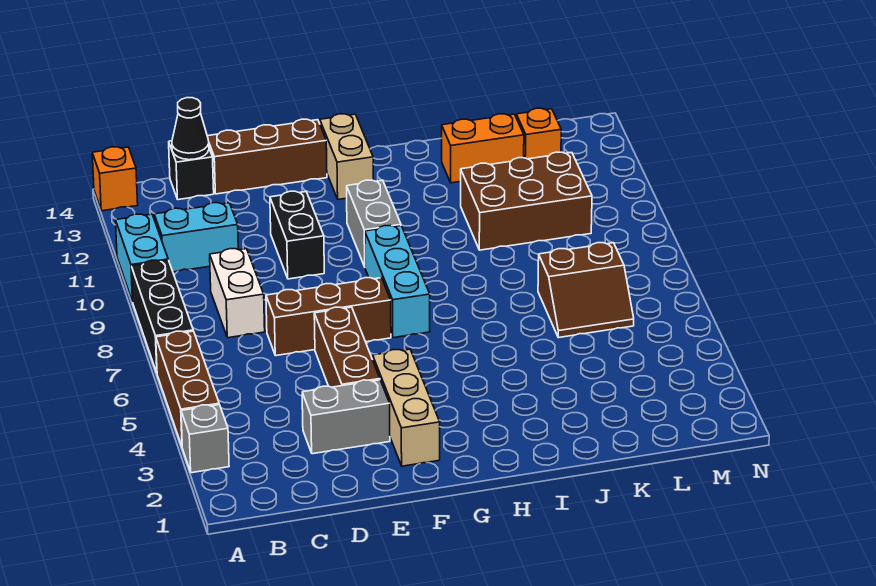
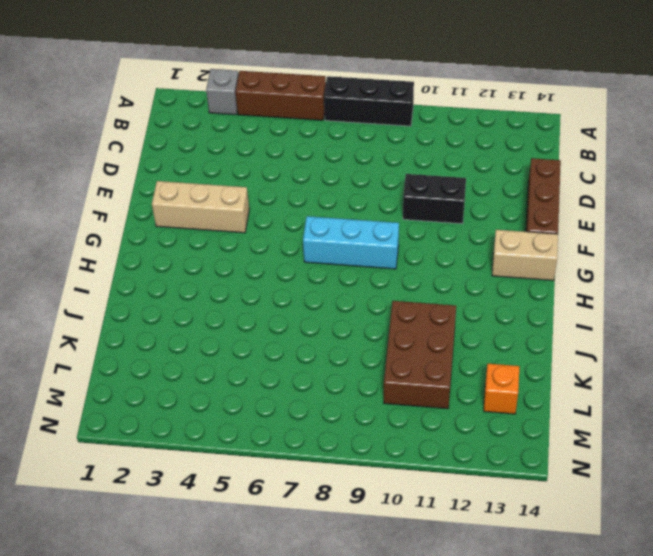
none -> cyan brick A10:A11 level 1
none -> orange brick A14 level 1
none -> cyan brick B11:C11 level 1

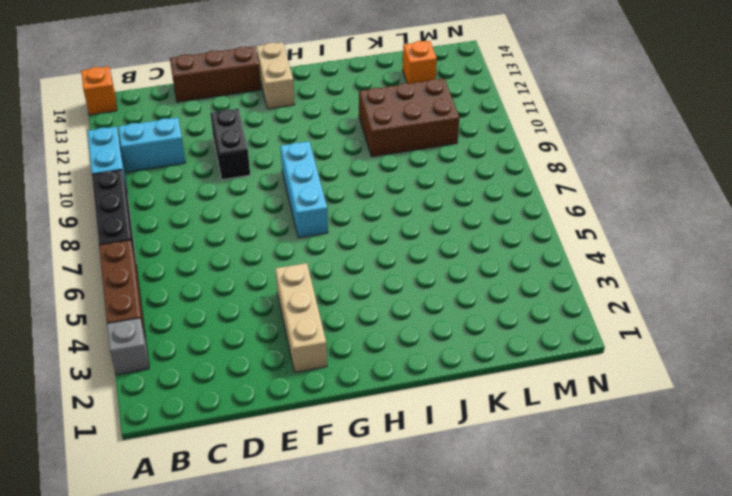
none -> white brick C8:C9 level 1
none -> black brick C14 level 1
none -> grey brick D3:E3 level 1

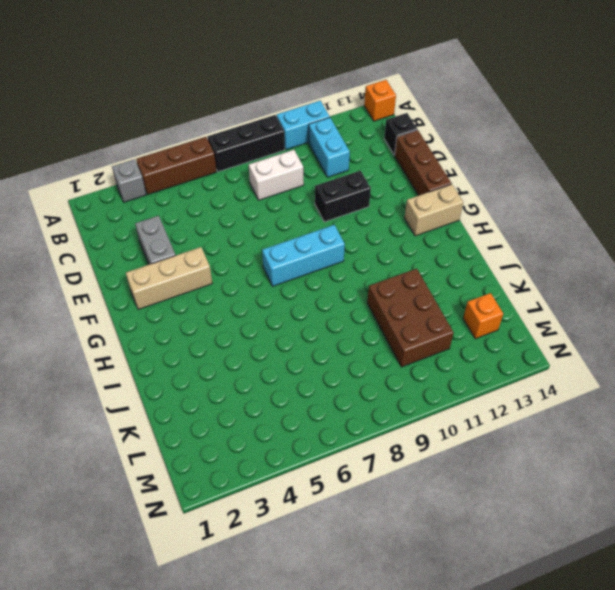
none -> brown brick D7:F7 level 1
none -> brown brick E4:E6 level 1
none -> grey brick G10:G11 level 1

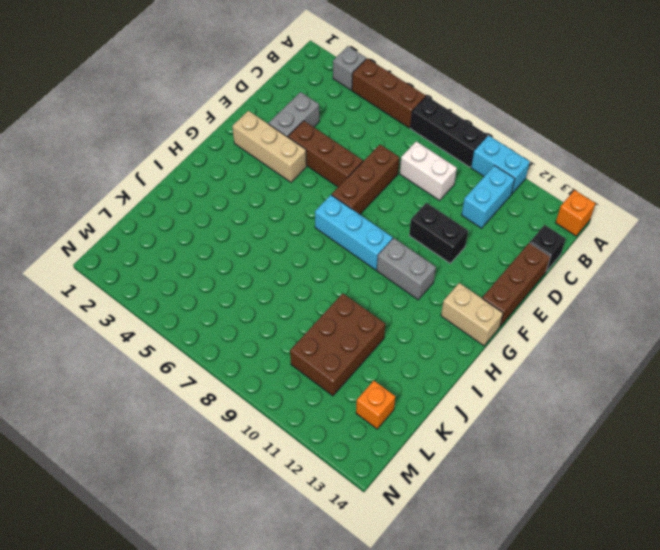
none -> orange brick J13:K13 level 1
none -> brown slope K6:L7 level 1 top 7
none -> black cone C14 level 2

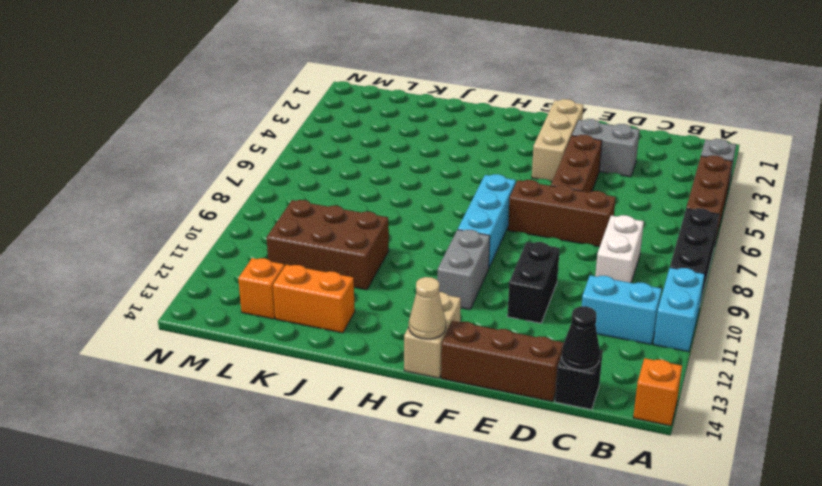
tan cone G14 level 2 -> none
none -> brown slope K6:L7 level 1 top 7

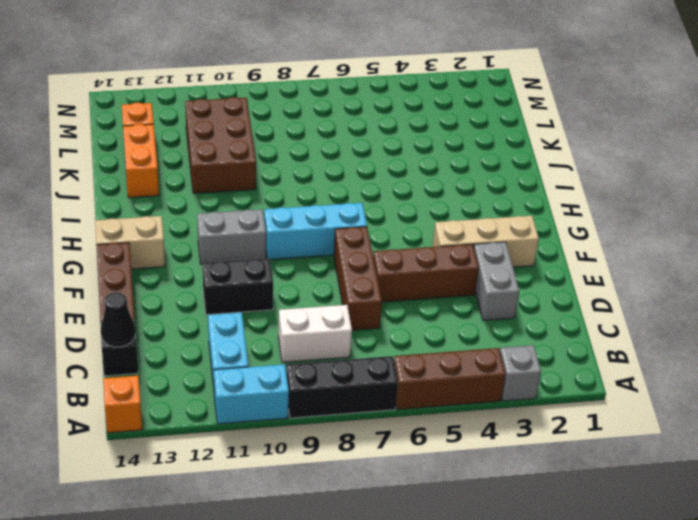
none -> brown slope K6:L7 level 1 top 7

